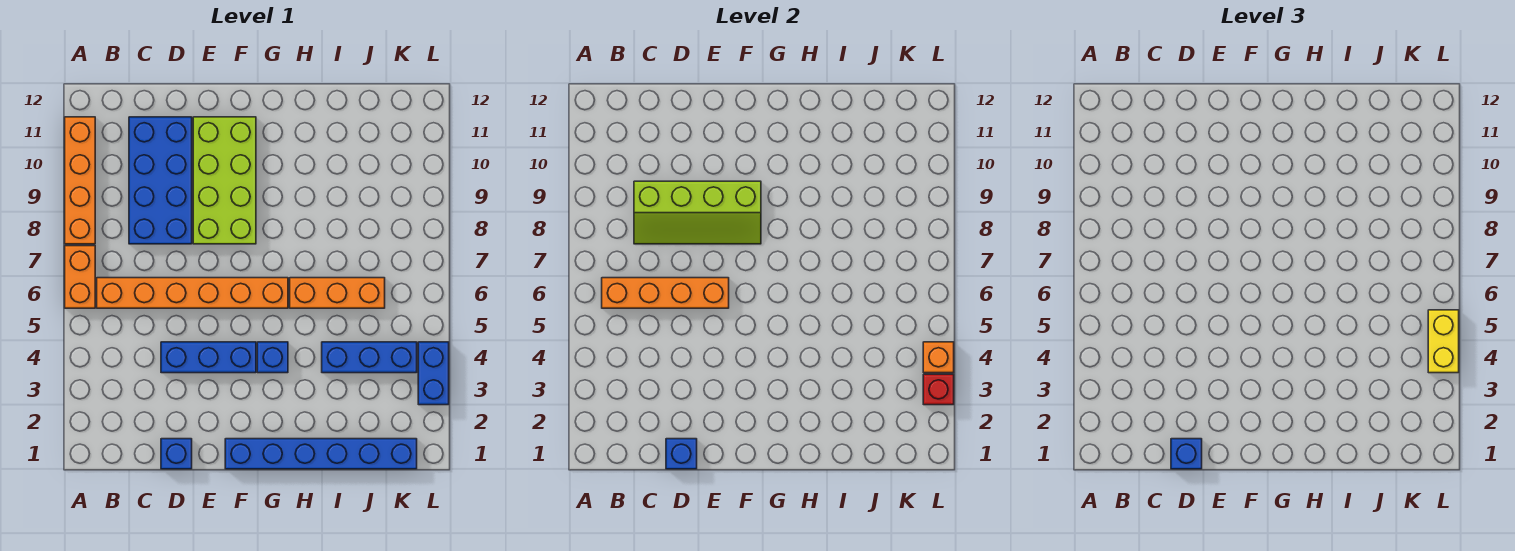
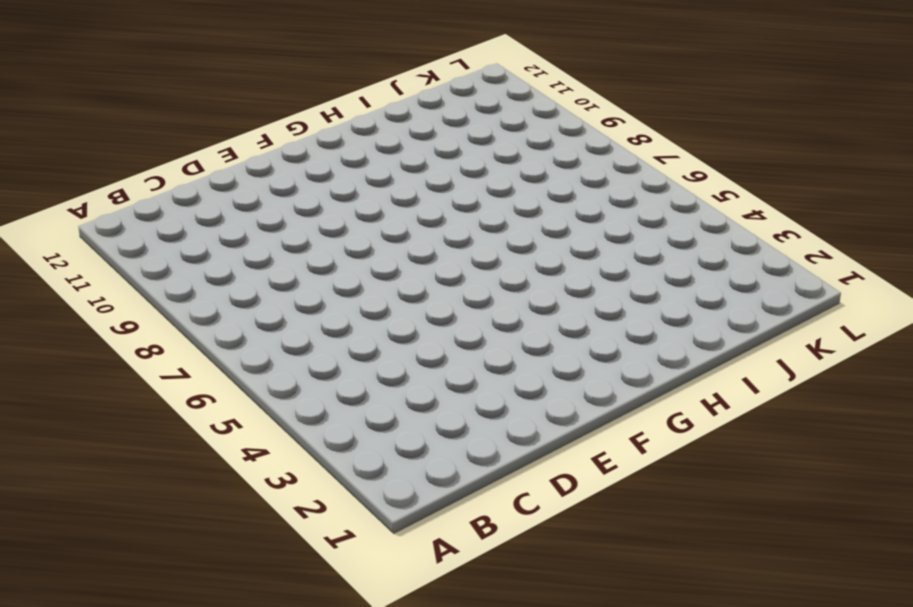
none -> orange brick A6:A7 level 1
none -> orange brick A8:A11 level 1
none -> orange brick B6:G6 level 1

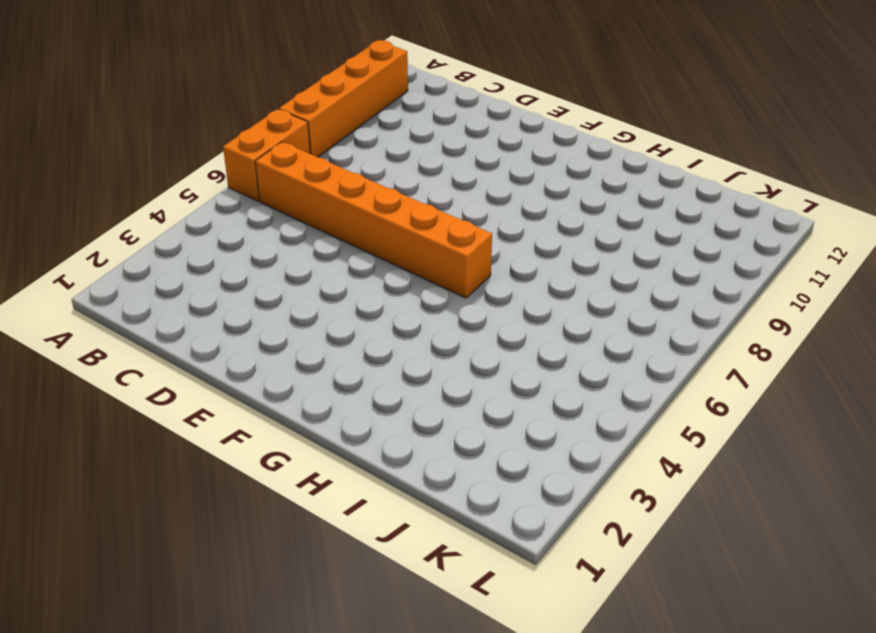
none -> blue brick C8:D11 level 1
none -> blue brick D1 level 1
none -> blue brick D4:F4 level 1

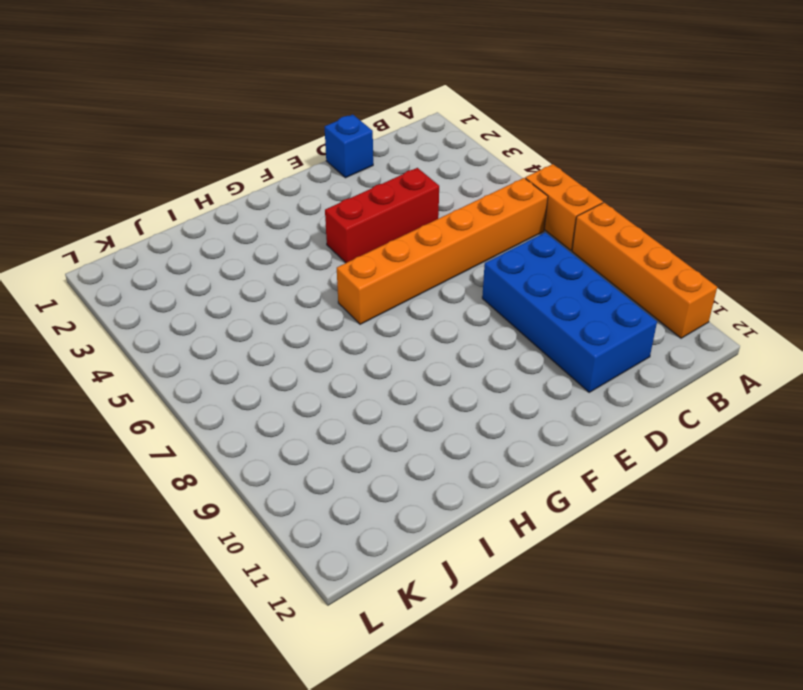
red brick D4:F4 level 1 -> blue brick D4:F4 level 1
none -> lime brick E8:F11 level 1
none -> blue brick F1:K1 level 1
none -> blue brick G4 level 1

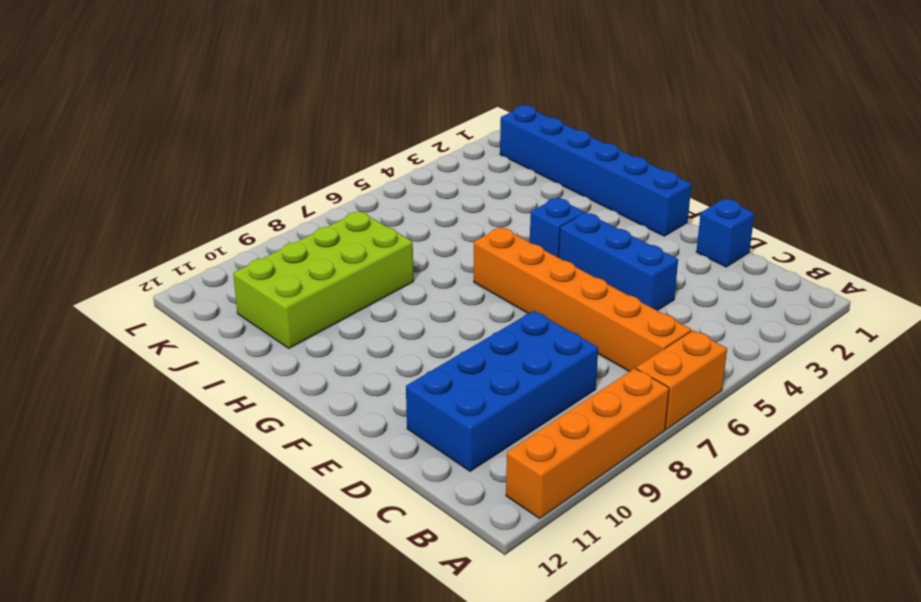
lime brick I8:J11 level 1 -> lime brick E8:F11 level 1
none -> orange brick H6:J6 level 1
none -> blue brick I4:K4 level 1
none -> blue brick L3:L4 level 1

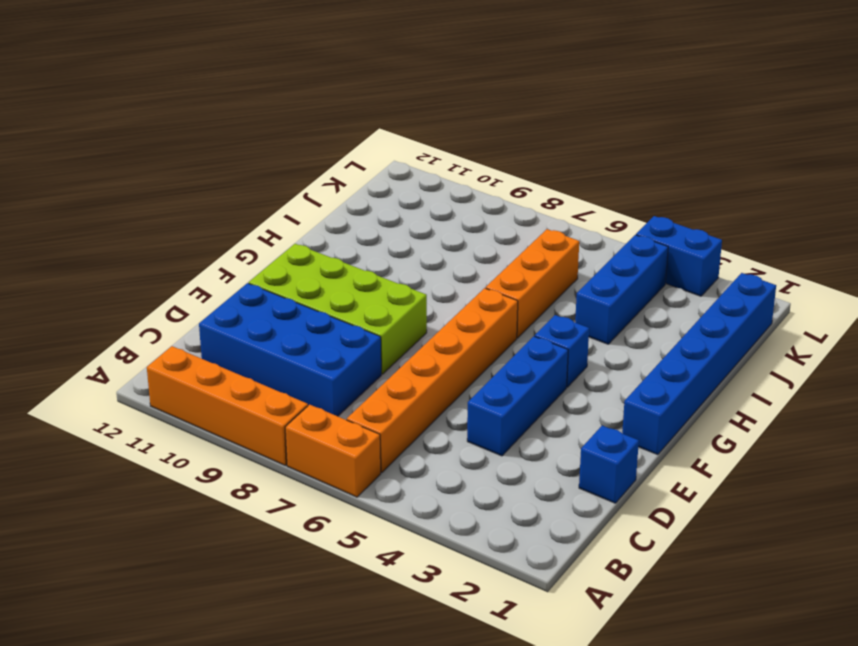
none -> orange brick B6:E6 level 2
none -> lime slope C8:F9 level 2 top 9
none -> blue brick D1 level 2

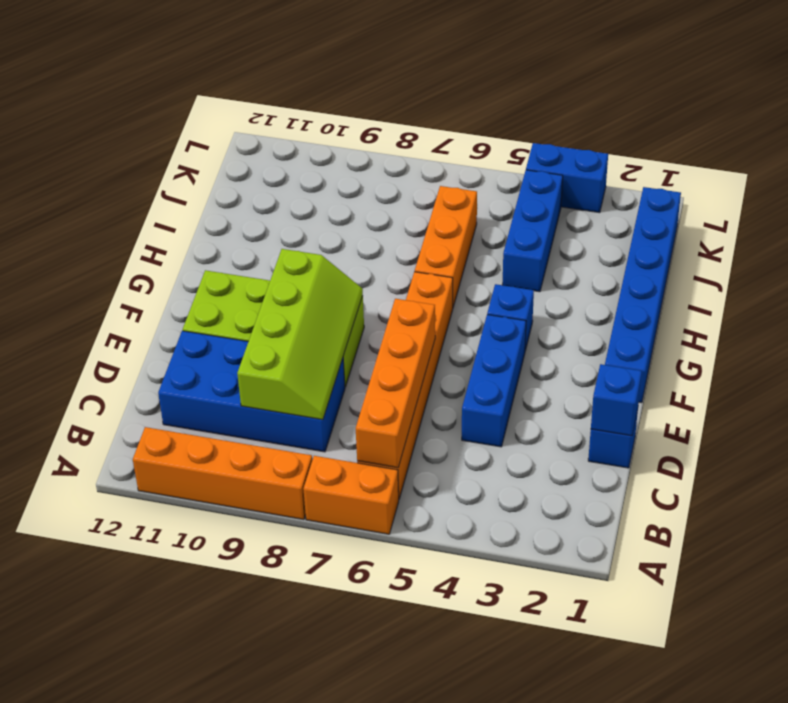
none -> red brick L3 level 2
none -> orange brick L4 level 2
none -> blue brick D1 level 3

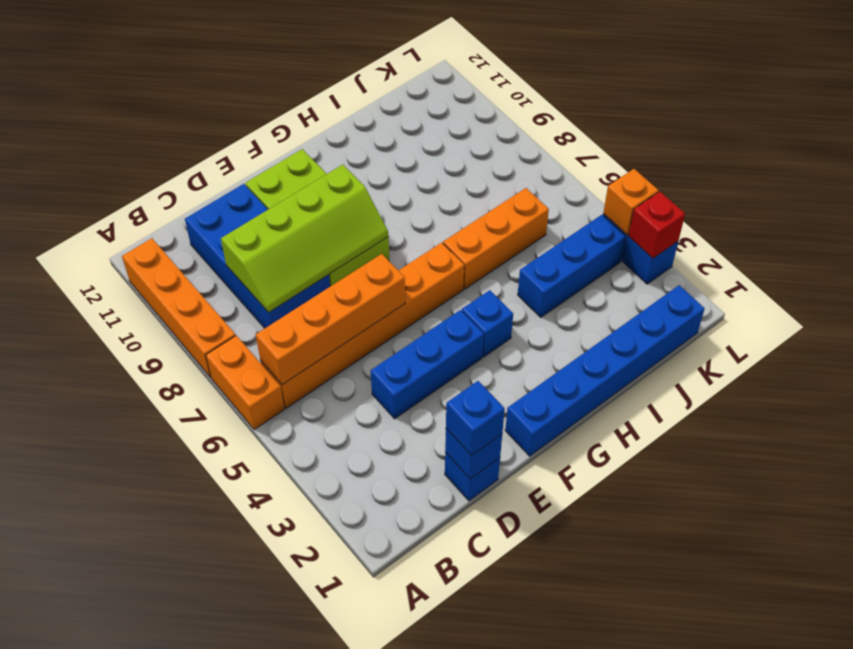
none -> yellow brick L4:L5 level 3

